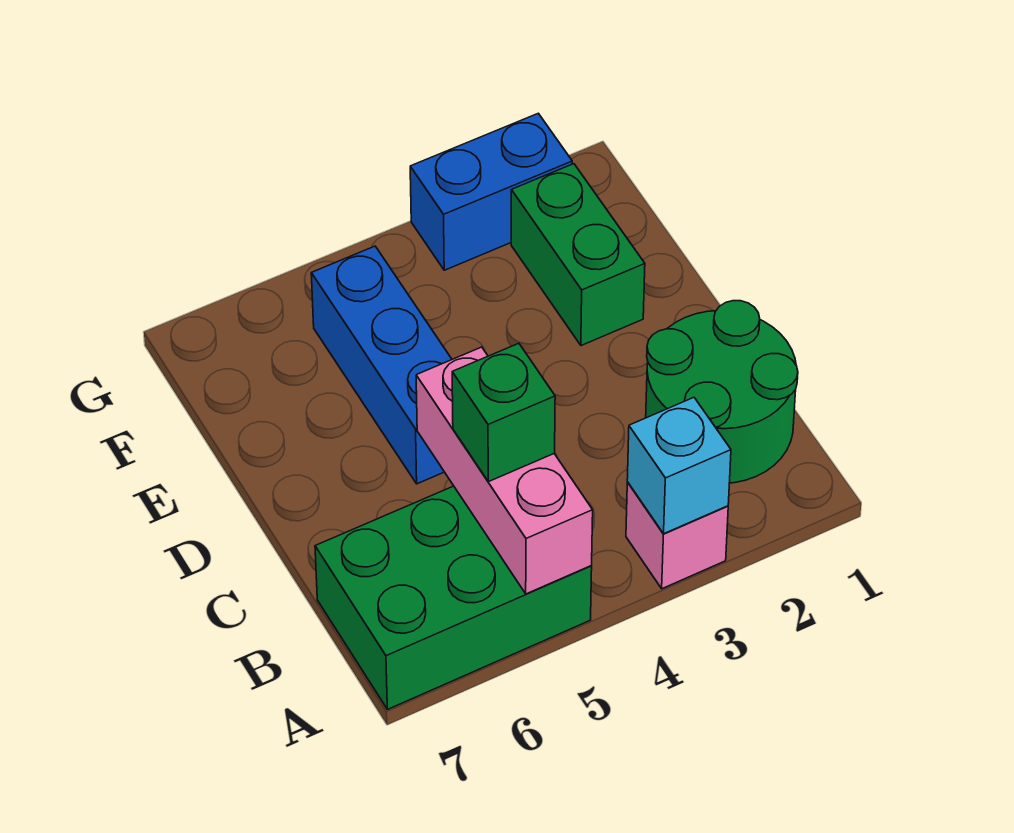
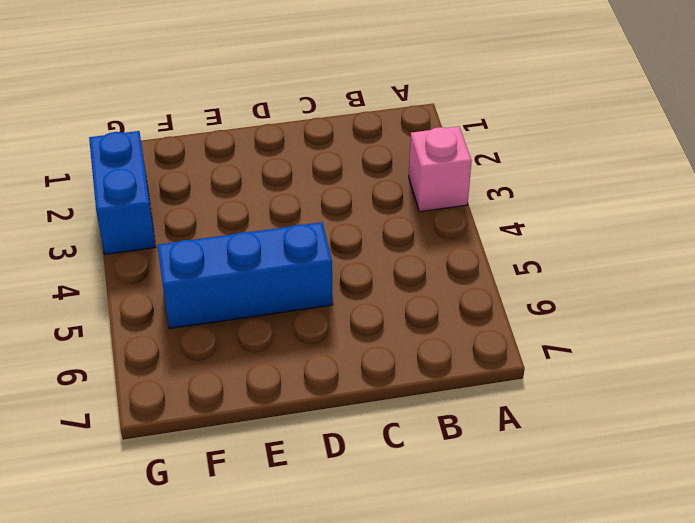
none -> green brick A5:B7 level 1
none -> green round brick B1:C2 level 1

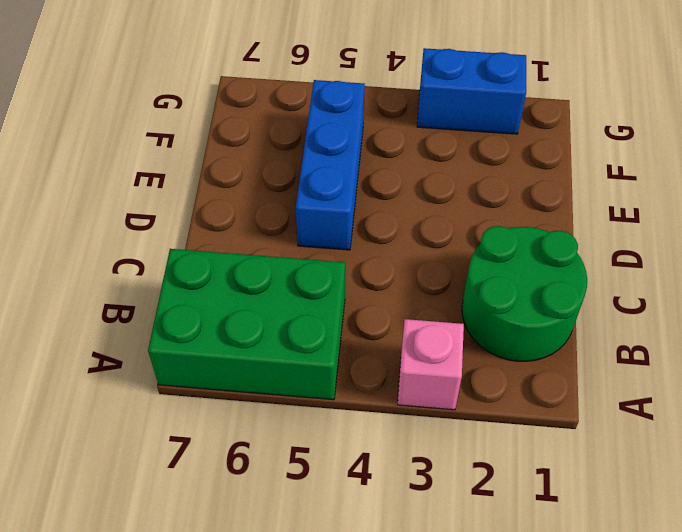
none -> green brick E2:F2 level 1
none -> cyan brick A3 level 2

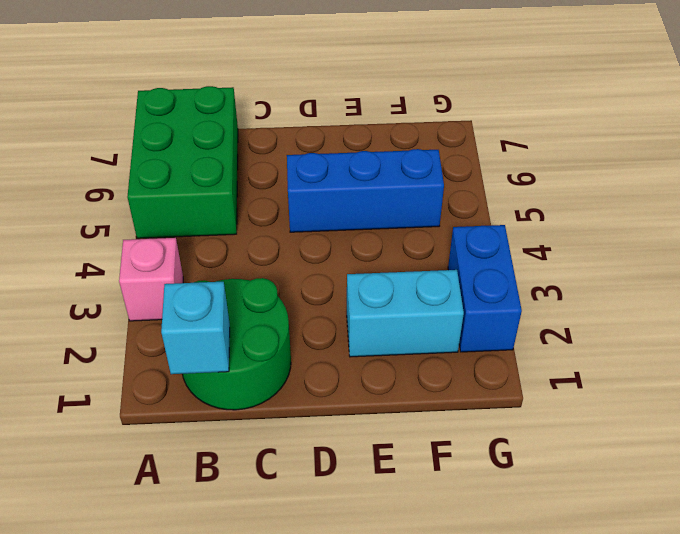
cyan brick B1 level 2 -> cyan brick A3 level 2
cyan brick E2:F2 level 1 -> green brick E2:F2 level 1
none -> pink brick A5:C5 level 2
none -> green brick B5 level 3

